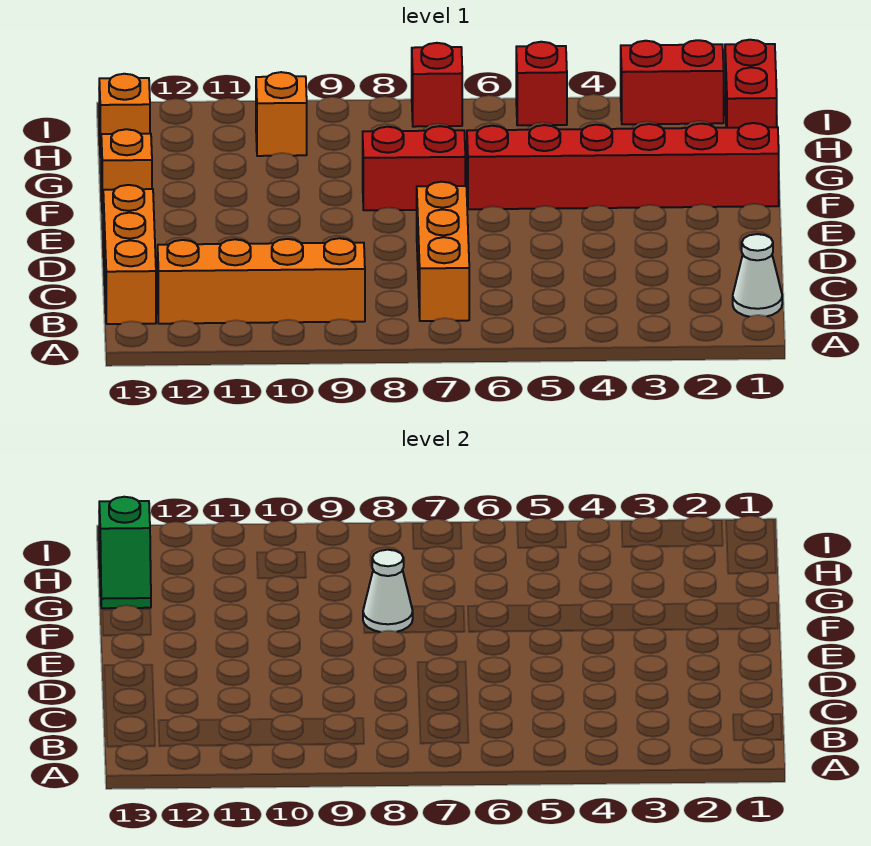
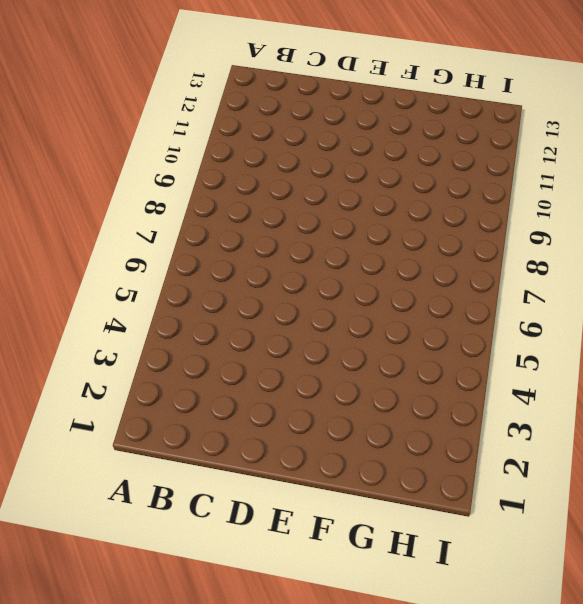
none -> white cone B1 level 1
none -> orange brick B7:D7 level 1
none -> orange brick B9:B12 level 1

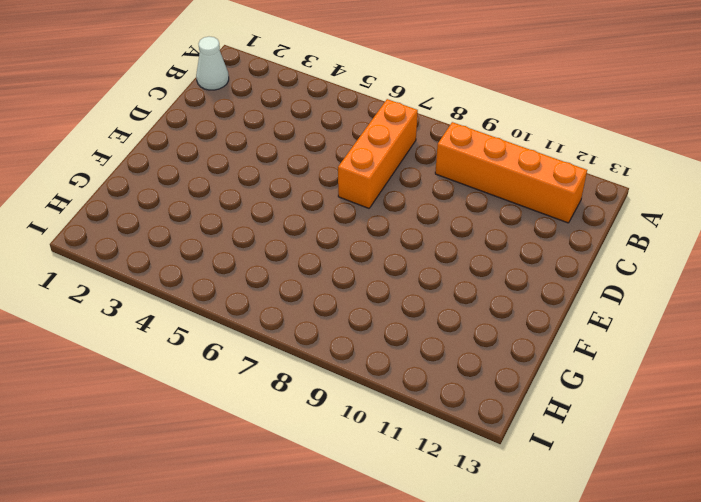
none -> orange brick B13:D13 level 1
none -> red brick F1:F6 level 1
none -> red brick F7:F8 level 1

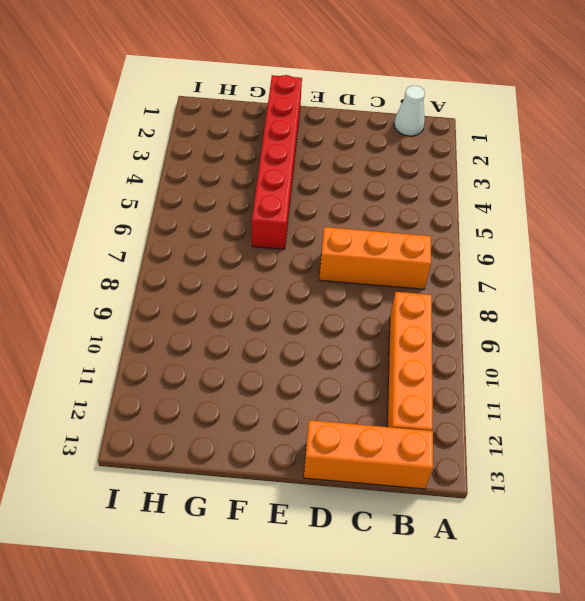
none -> red brick F7:F8 level 1
none -> orange brick F13 level 1
none -> red brick H1:I1 level 1

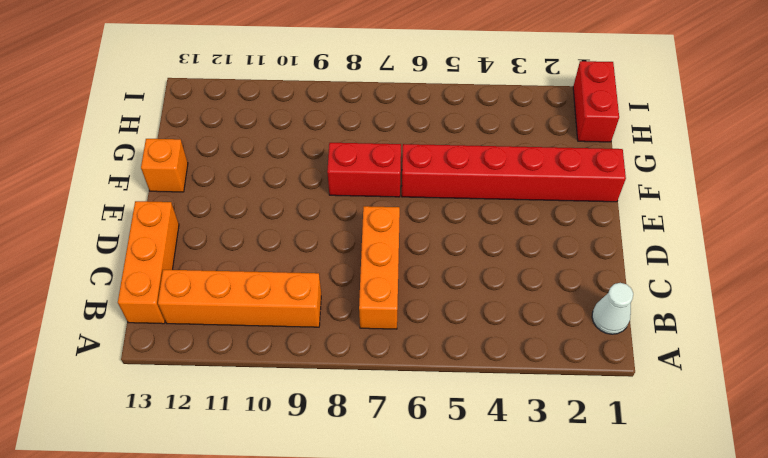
none -> orange brick H10 level 1
none -> orange brick H13 level 1
none -> red brick I2:I3 level 1

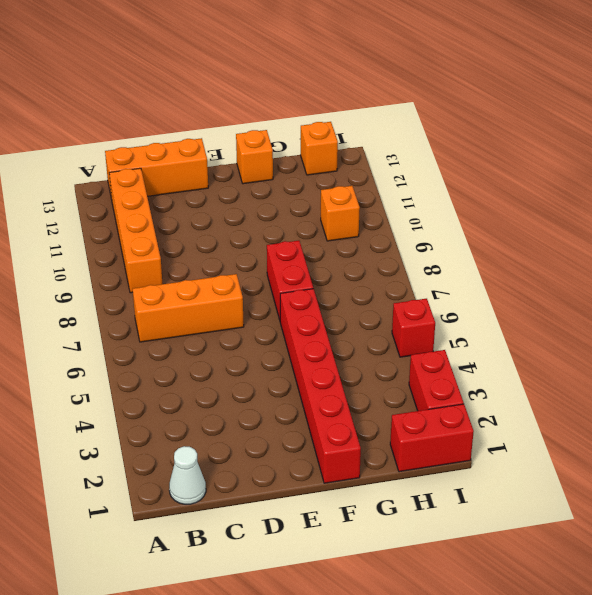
none -> red brick I7 level 1
none -> white cone F8 level 2
none -> green slope G13:H13 level 2 top H

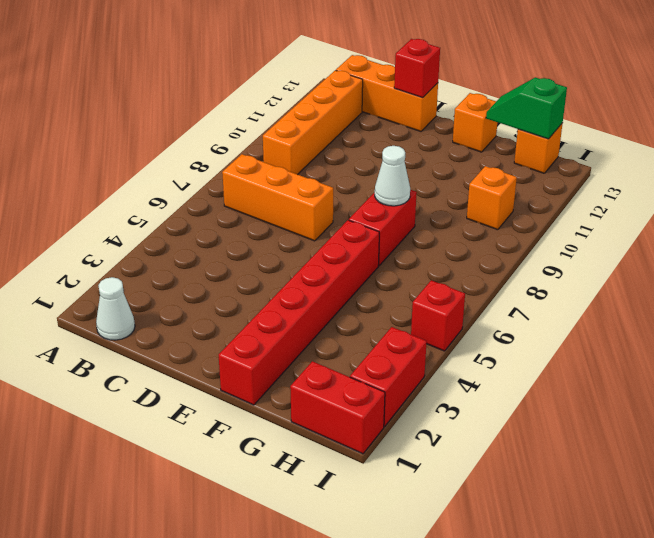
red brick D13 level 2 -> red brick I7 level 1

